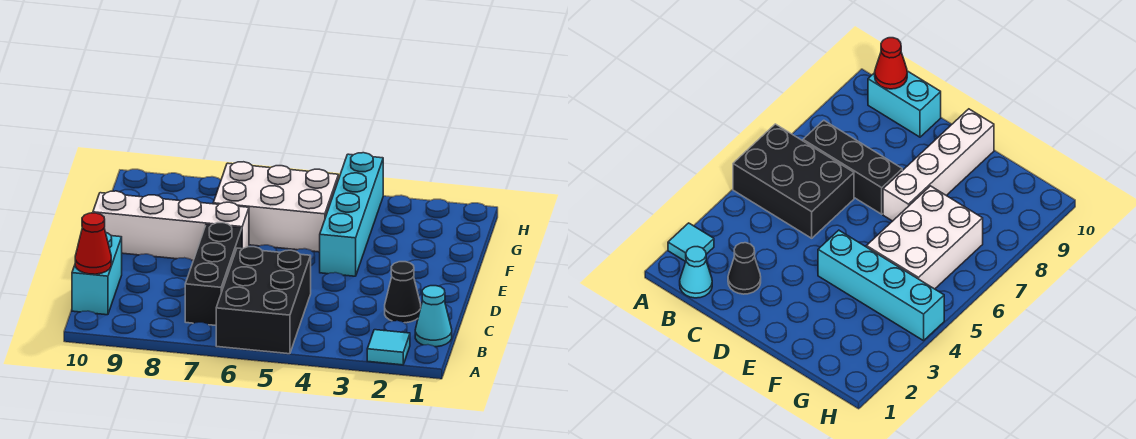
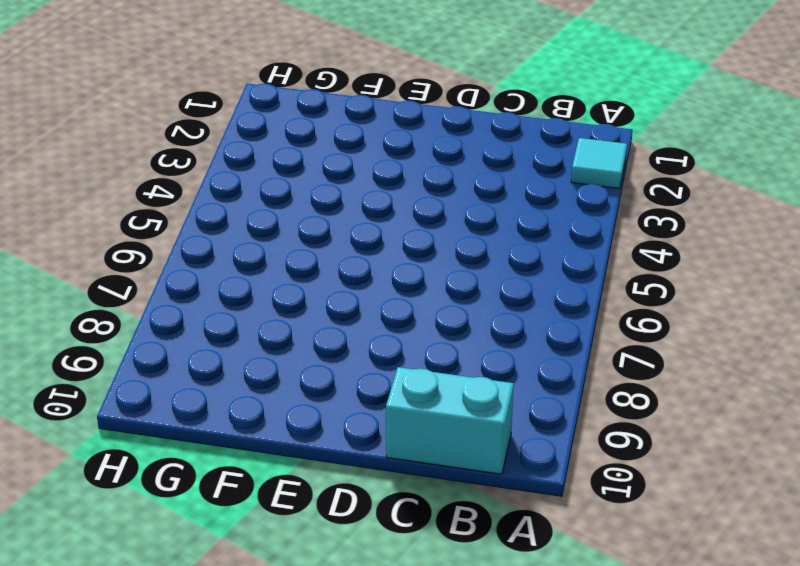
none -> black brick A5:C6 level 1
none -> cyan cone B1 level 1

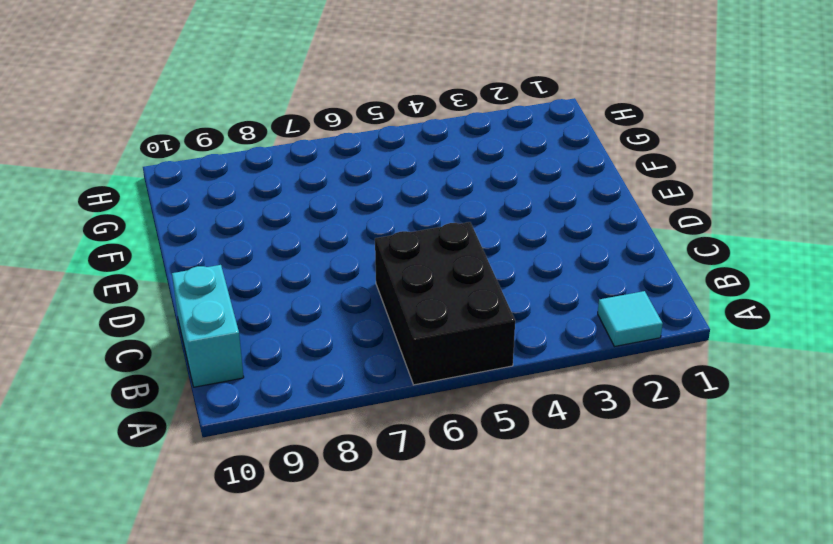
none -> cyan cone B1 level 1
none -> black brick B7:D7 level 1

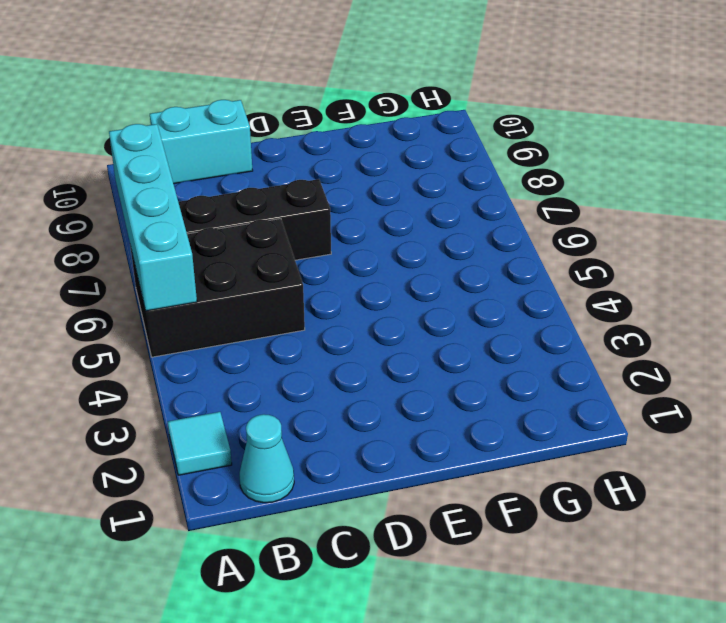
cyan brick A5:A8 level 2 -> cyan brick E4:H4 level 1
none -> black cone C2 level 1
none -> white brick E7:E10 level 1

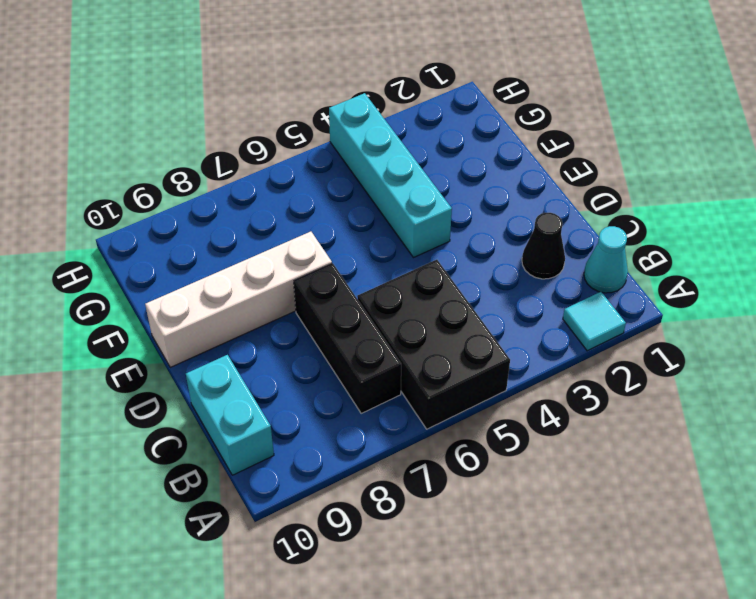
none -> white brick F5:G7 level 1
none -> red cone B10 level 2

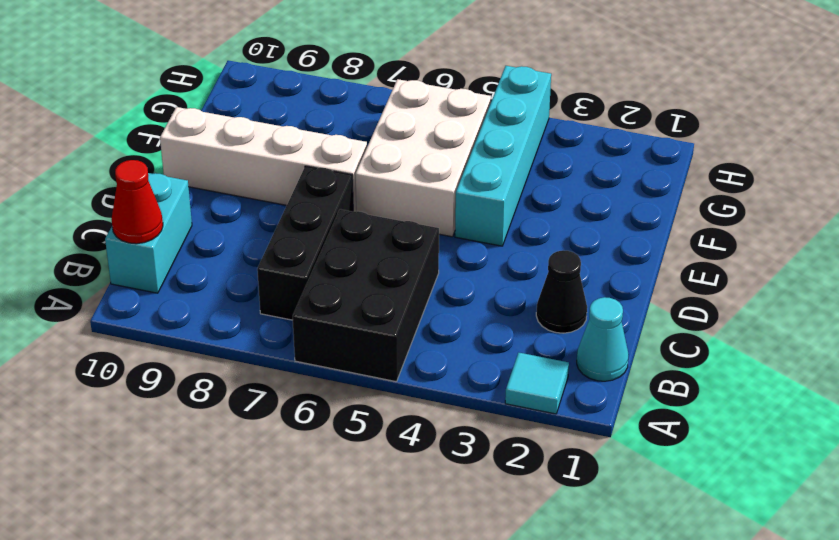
white brick E5:G6 level 1 -> white brick F5:G7 level 1

